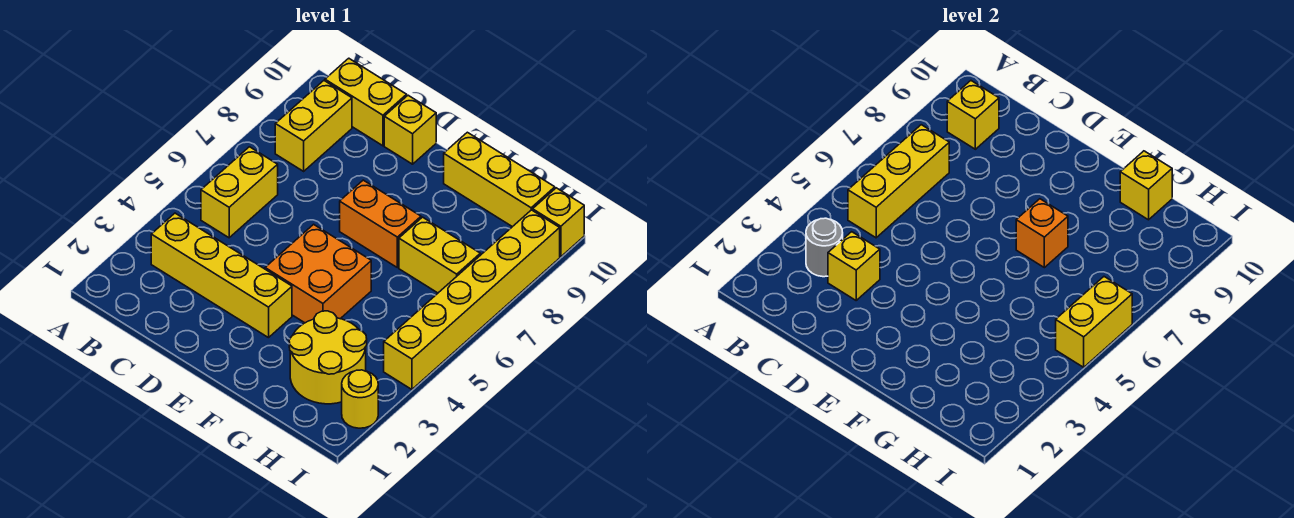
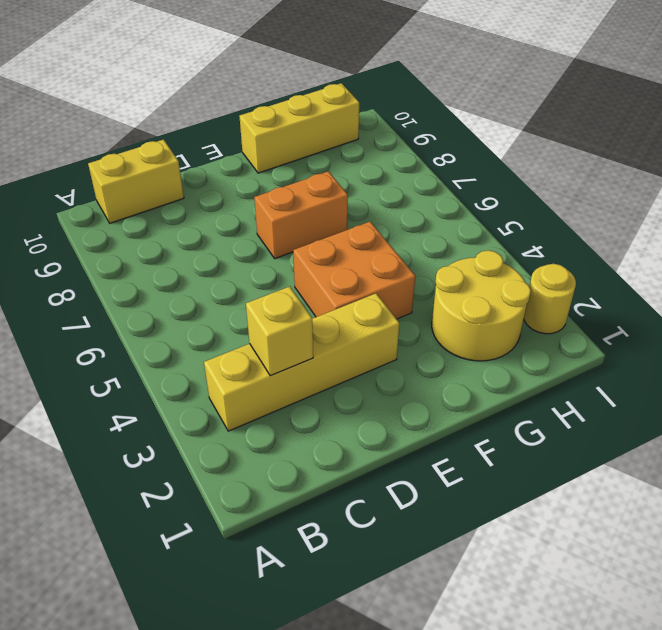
none -> yellow brick B5:B6 level 1
none -> yellow brick B8:B9 level 1
none -> yellow brick D10 level 1

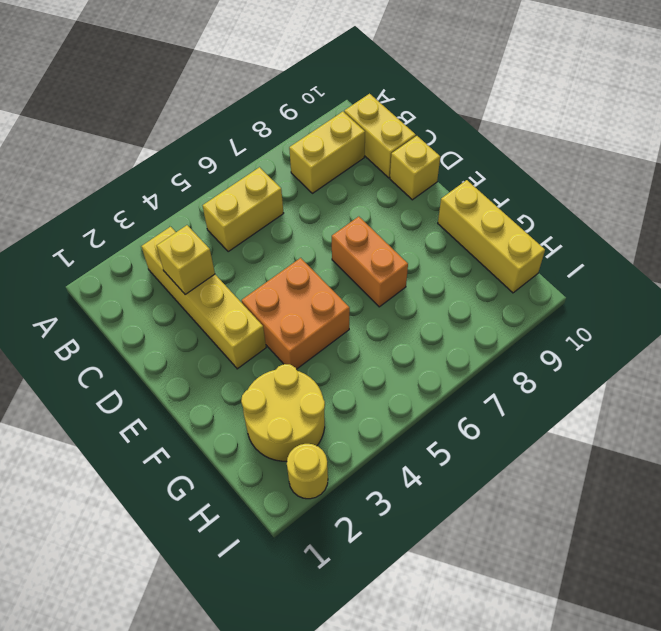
none -> yellow brick G7:H7 level 1
none -> yellow brick I4:I9 level 1
none -> yellow brick I10 level 1

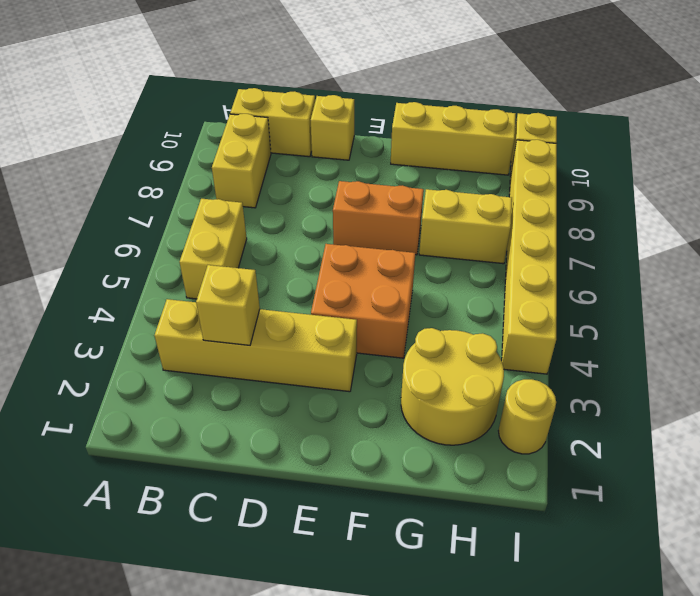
none -> grey round brick B3 level 2
none -> yellow brick B5:B7 level 2
none -> yellow brick B9 level 2

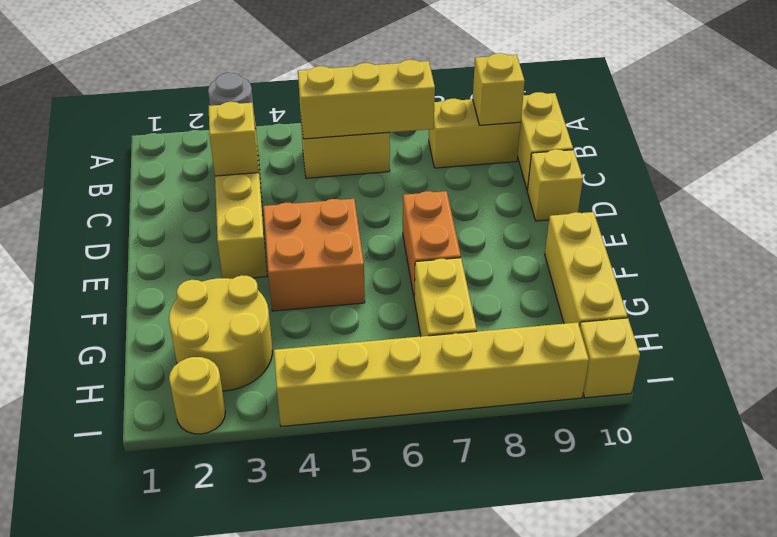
none -> orange brick F7 level 2
none -> yellow brick G10 level 2
none -> yellow brick I5:I6 level 2

